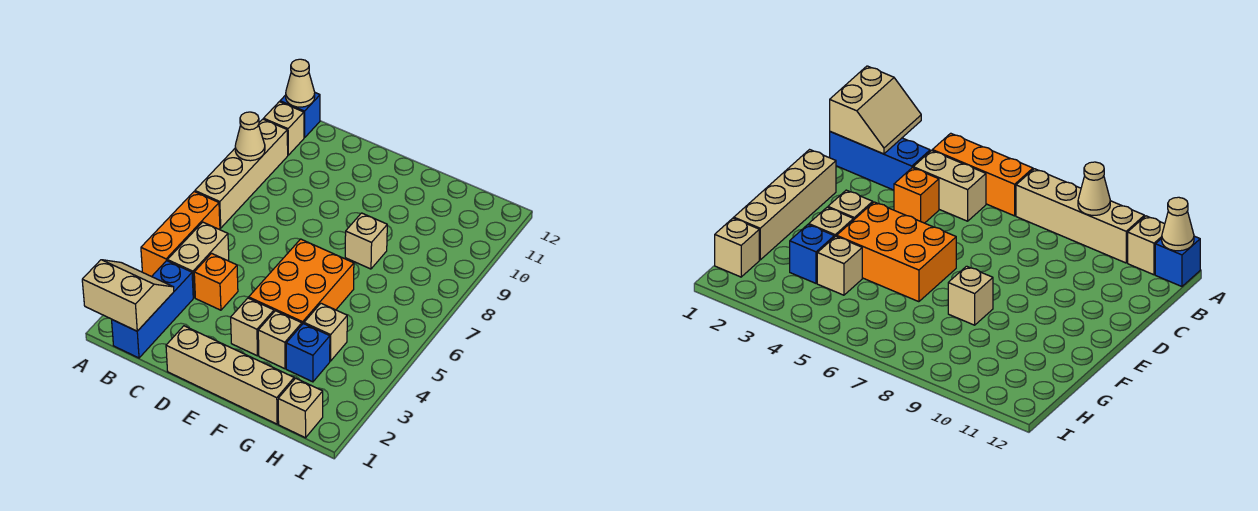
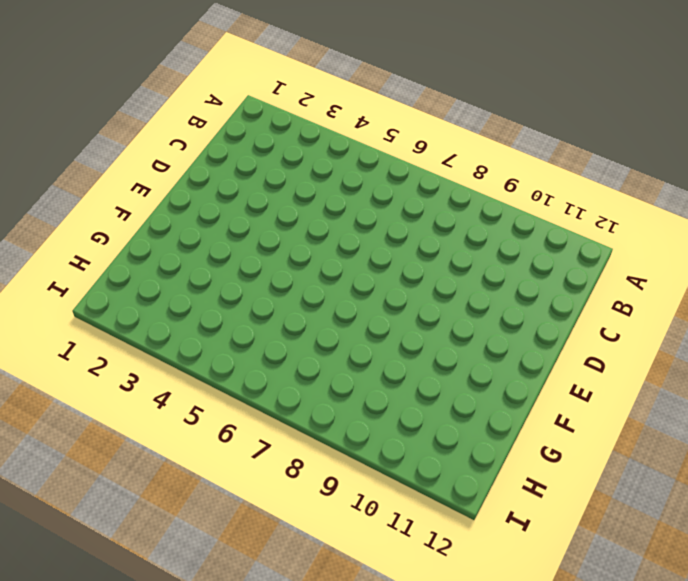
none -> orange brick A4:A6 level 1
none -> tan brick A7:A10 level 1
none -> tan brick A11 level 1

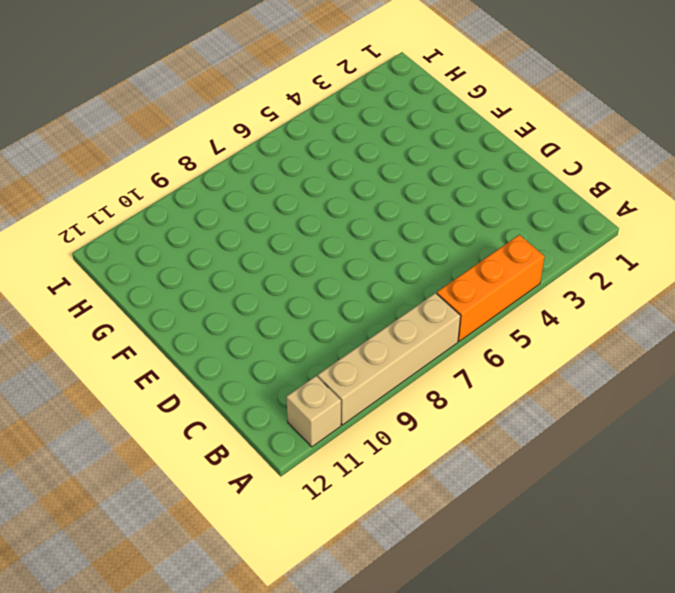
none -> blue brick A12 level 1
none -> blue brick B1:B3 level 1
none -> tan brick B4:B5 level 1

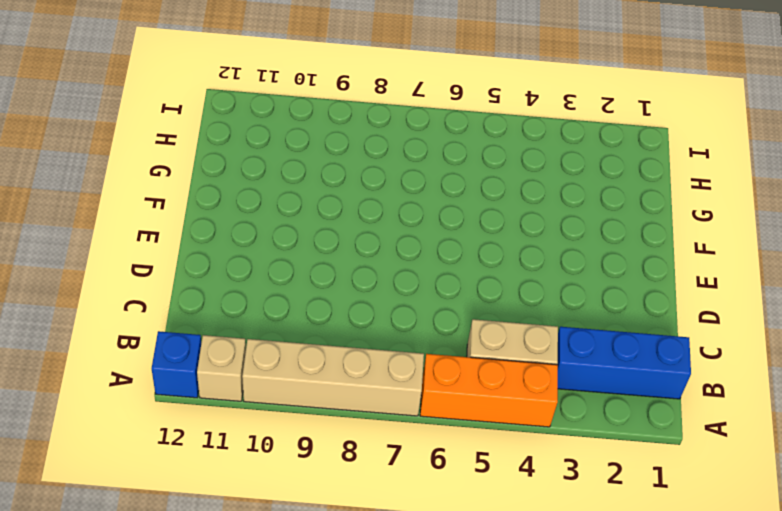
none -> orange brick C4 level 1
none -> tan brick D1:G1 level 1
none -> tan brick E3 level 1

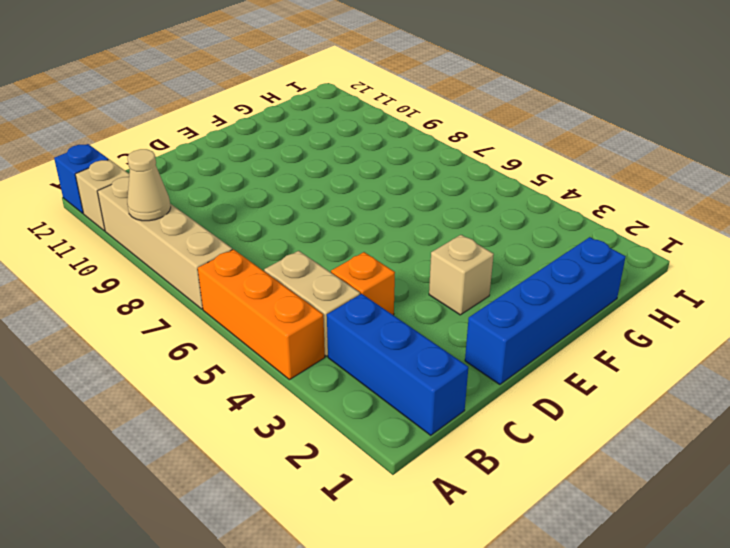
blue brick D1:G1 level 1 -> tan brick D1:G1 level 1
none -> orange brick E4:F6 level 1
none -> tan brick F3 level 1
none -> tan brick F8 level 1

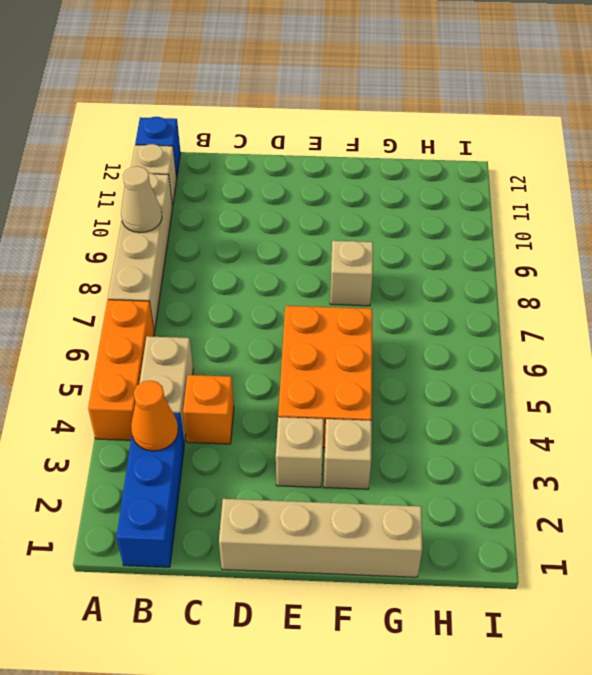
orange cone B3 level 2 -> none
none -> blue brick G3 level 1
none -> tan brick G4 level 1
none -> tan brick H1 level 1

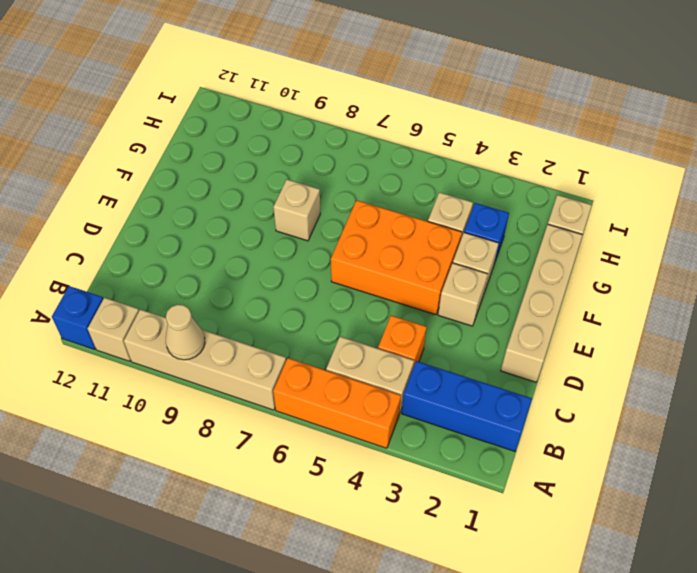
none -> tan slope A1:B2 level 2 top 1
none -> tan cone A12 level 2

